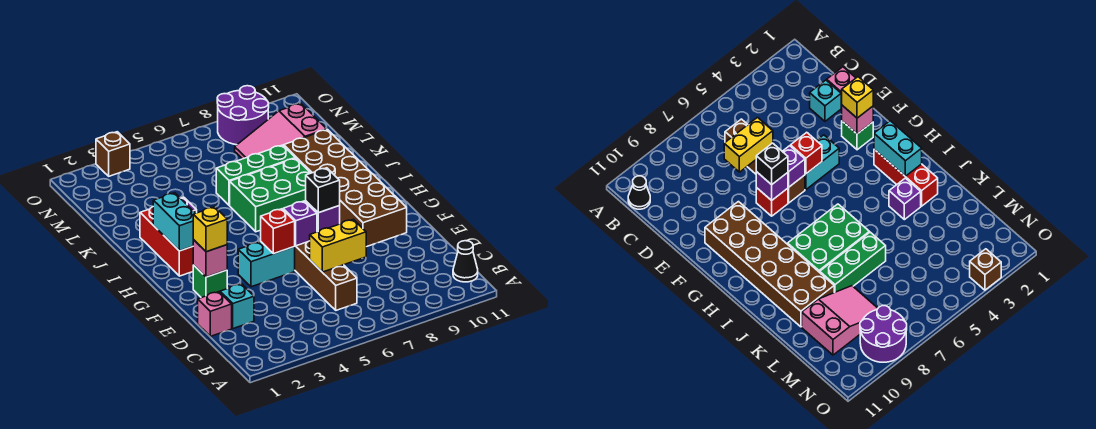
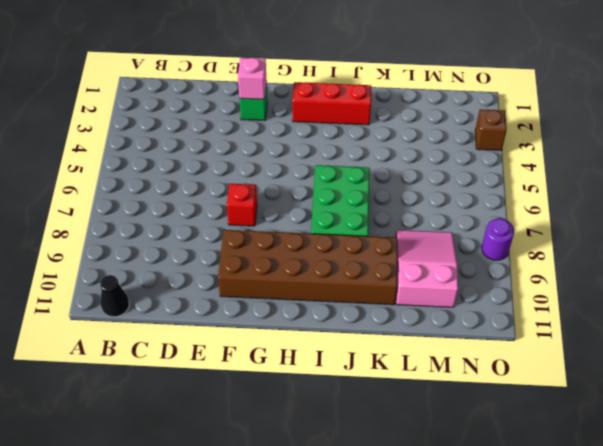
purple round brick O8 level 1 -> purple round brick N8:O9 level 1
none -> brown brick C6:F6 level 1
none -> pink brick D1 level 1
none -> cyan brick D2 level 1

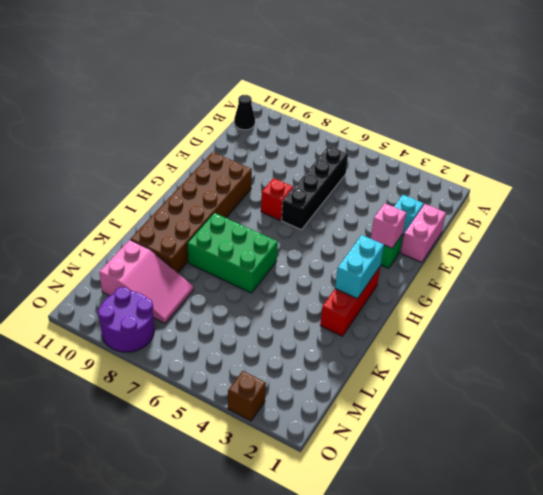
black brick C6:F6 level 1 -> brown brick C6:F6 level 1
pink brick D1:E1 level 1 -> pink brick D1 level 1
none -> cyan brick F4:F5 level 1
none -> purple brick J3 level 1
none -> green brick K6:K8 level 1

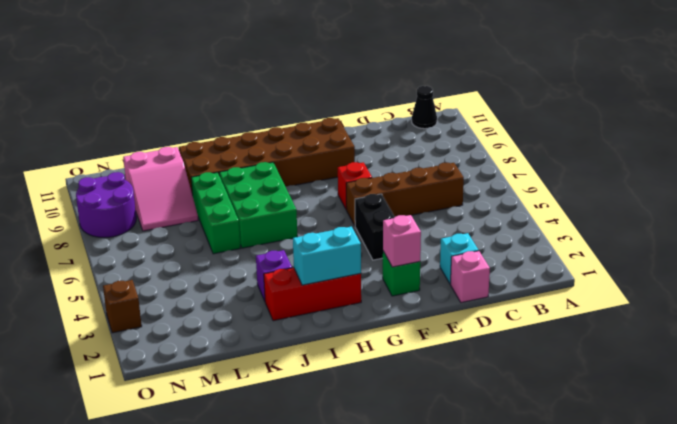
black brick F4:F5 level 1 -> cyan brick F4:F5 level 1
none -> yellow brick D6:D7 level 2
none -> red brick F5 level 2
none -> purple brick F6 level 2

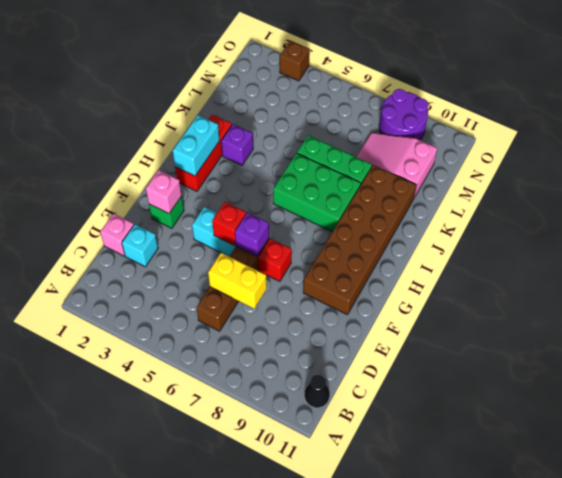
none -> purple brick F7 level 2
none -> yellow brick F2 level 3
none -> black brick F7 level 3

